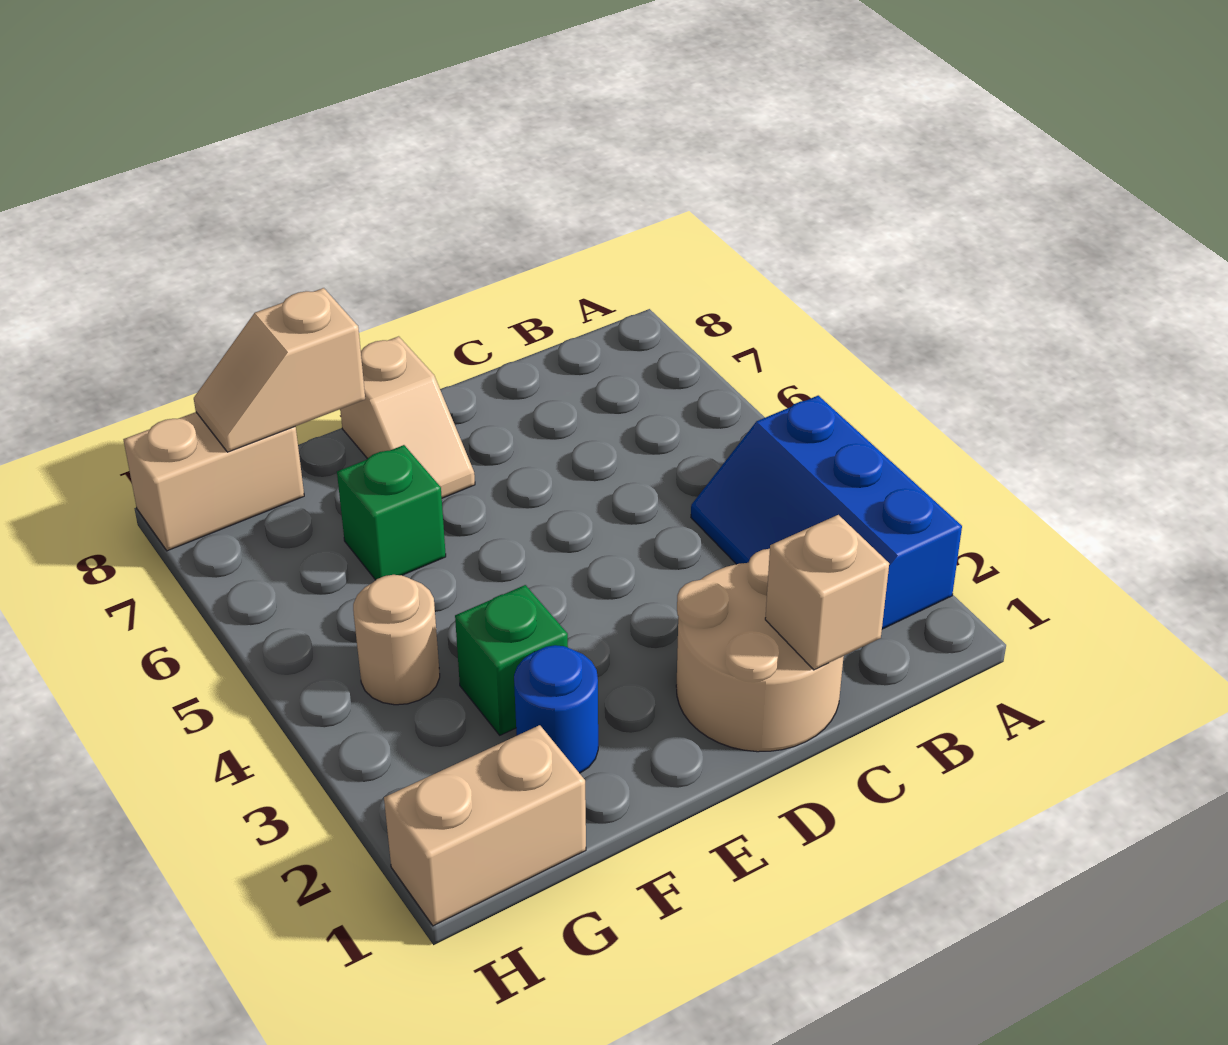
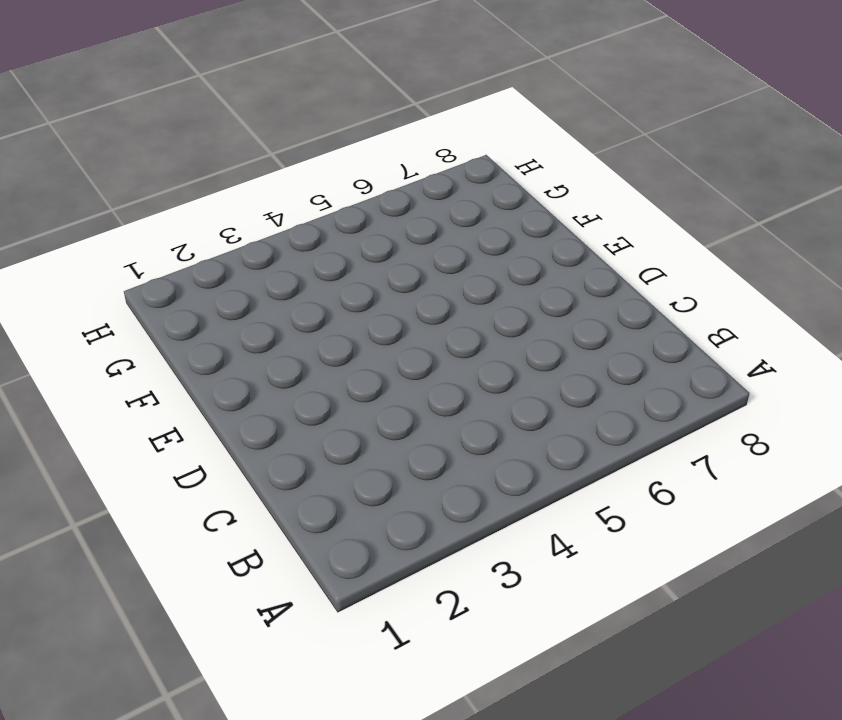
none -> blue slope A2:B4 level 1 top A
none -> tan round brick C1:D2 level 1

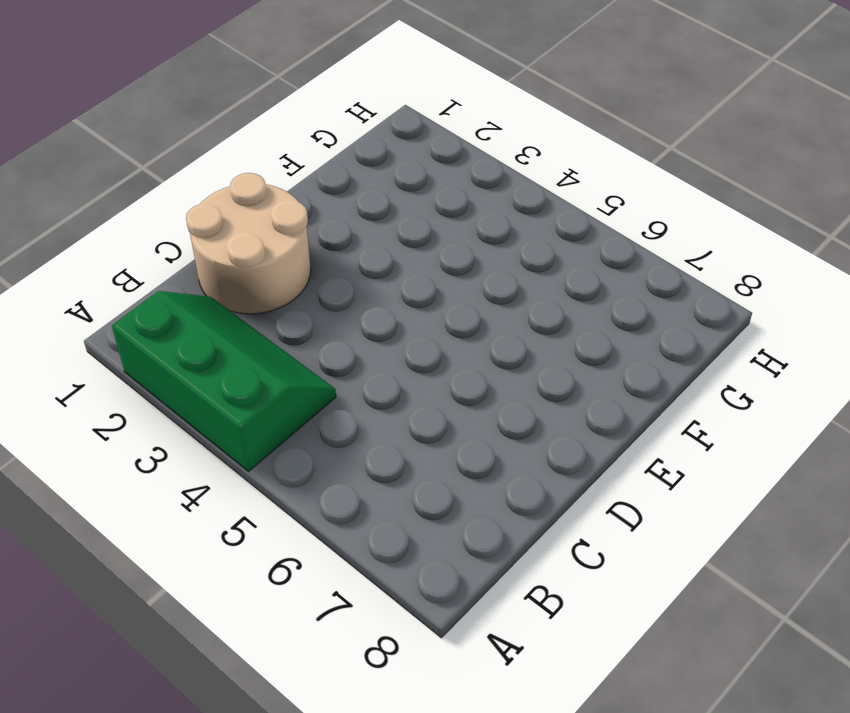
green slope A2:B4 level 1 top A -> blue slope A2:B4 level 1 top A
none -> tan slope E7:E8 level 1 top 8
none -> blue round brick F2 level 1

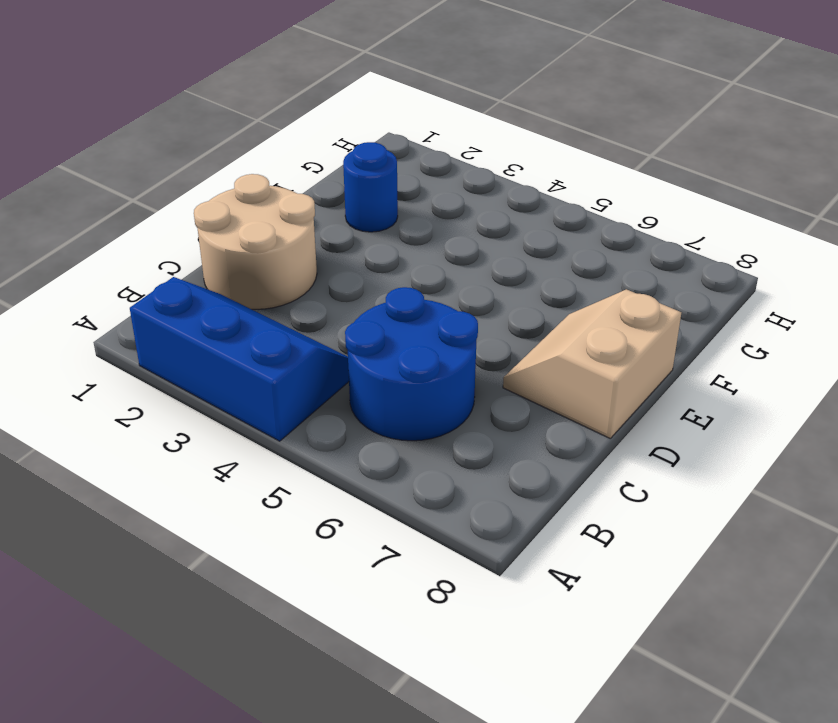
blue round brick B5:C6 level 1 -> none
tan slope D7:E8 level 1 top 8 -> tan slope E7:E8 level 1 top 8
none -> green brick F3 level 1
none -> green brick F6 level 1

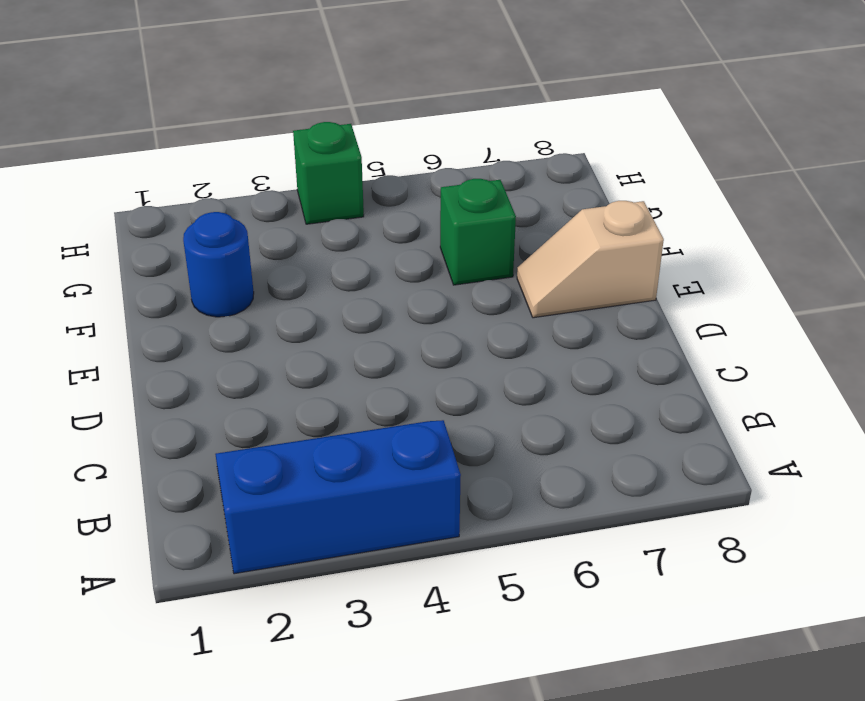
green brick H4 level 1 -> green brick F3 level 1
none -> tan round brick C1:D2 level 1
none -> tan brick G1:H1 level 1

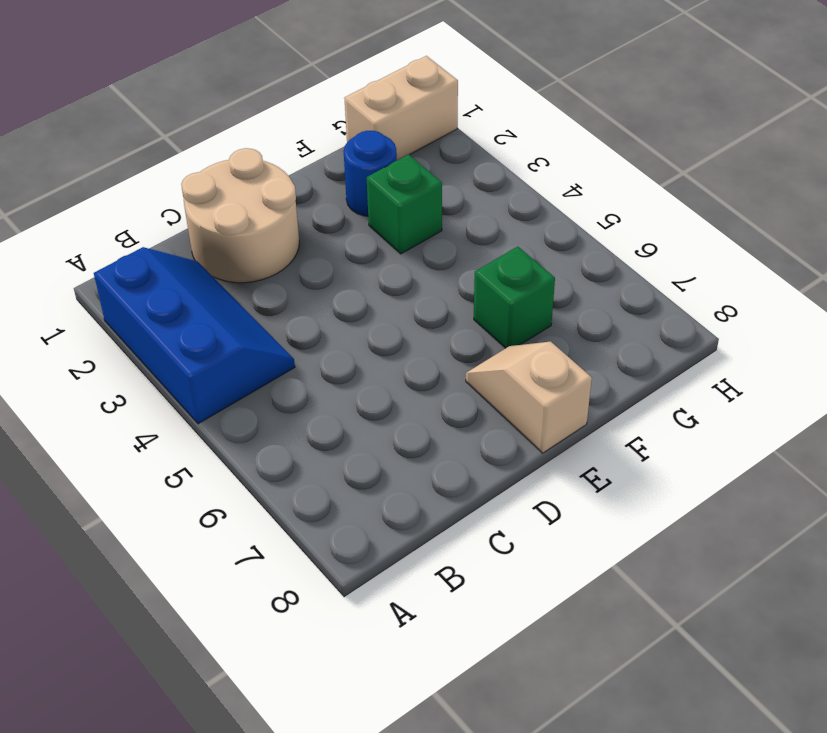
none -> tan round brick G4 level 1
none -> tan brick G8:H8 level 1

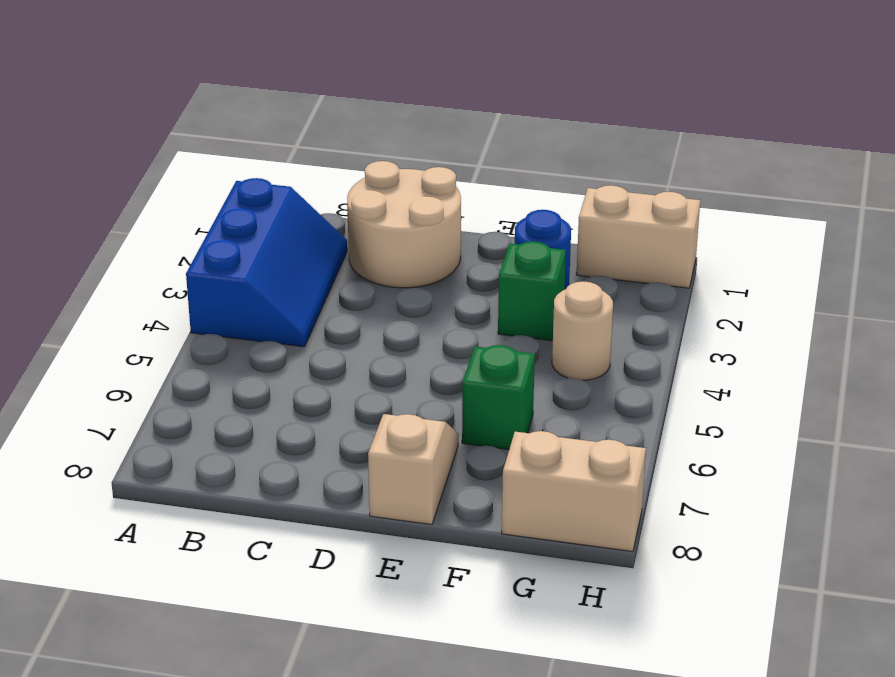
none -> tan brick C1 level 2
none -> tan slope F8:G8 level 2 top F

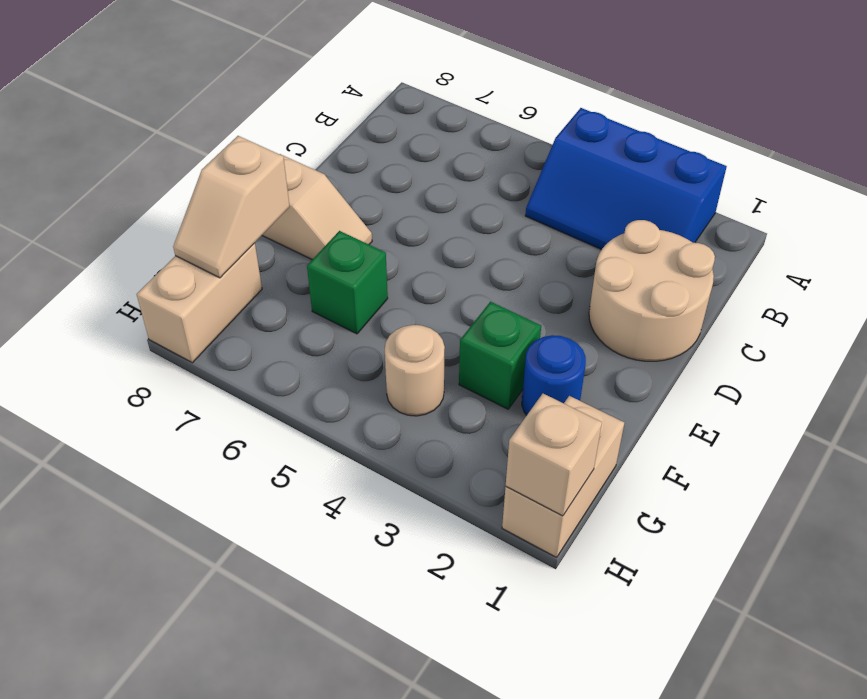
tan brick H1 level 2 -> tan brick C1 level 2

